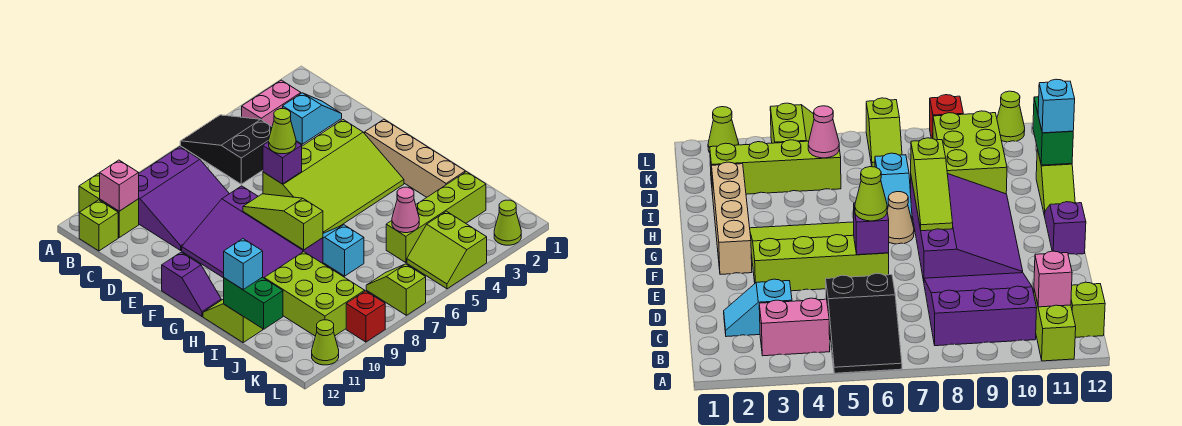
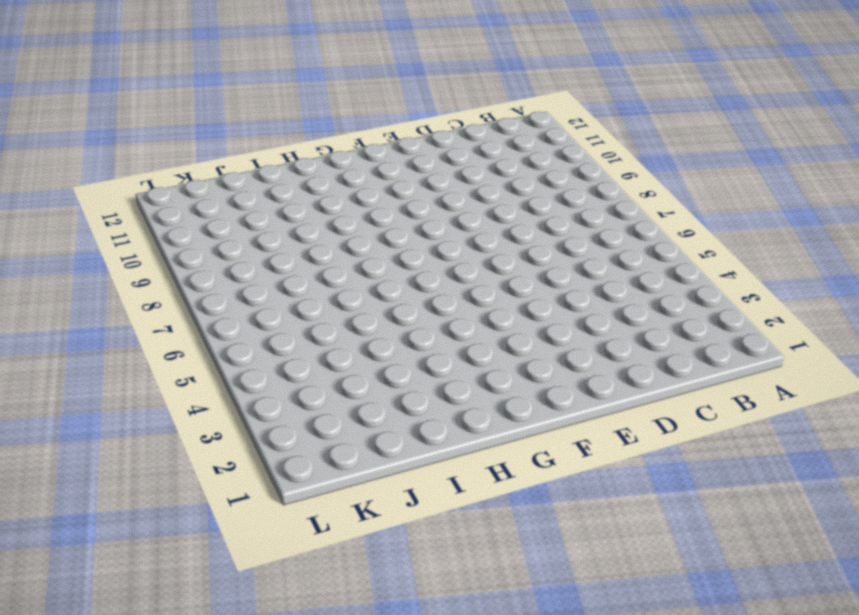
none -> black slope A5:C6 level 1 top C
none -> lime brick A11:B11 level 1
none -> pink brick B3:B4 level 1

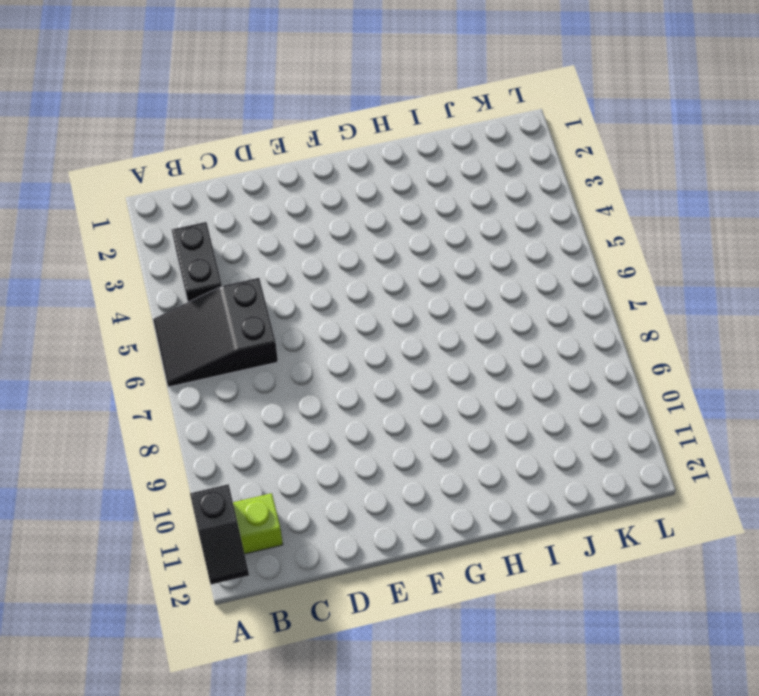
black slope A11:A12 level 2 top 11 -> none
black brick B3:B4 level 1 -> pink brick B3:B4 level 1
none -> purple slope B8:D10 level 1 top B
none -> lime brick B12 level 1
none -> cyan slope C2:C3 level 1 top 3

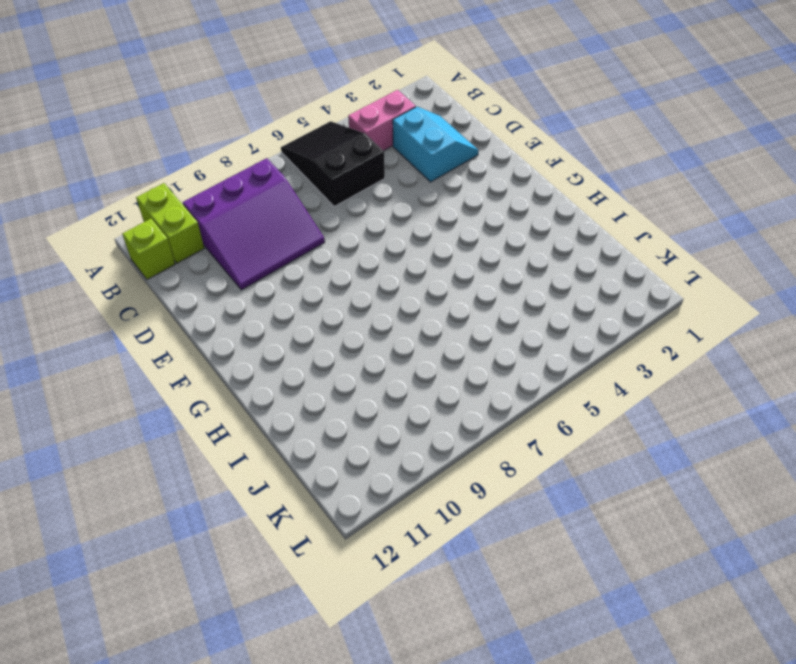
cyan slope C2:D3 level 1 top 3 -> cyan slope C2:C3 level 1 top 3
none -> lime slope E3:G6 level 1 top E
none -> purple slope E8:H10 level 1 top 8
none -> tan brick F2:I2 level 1

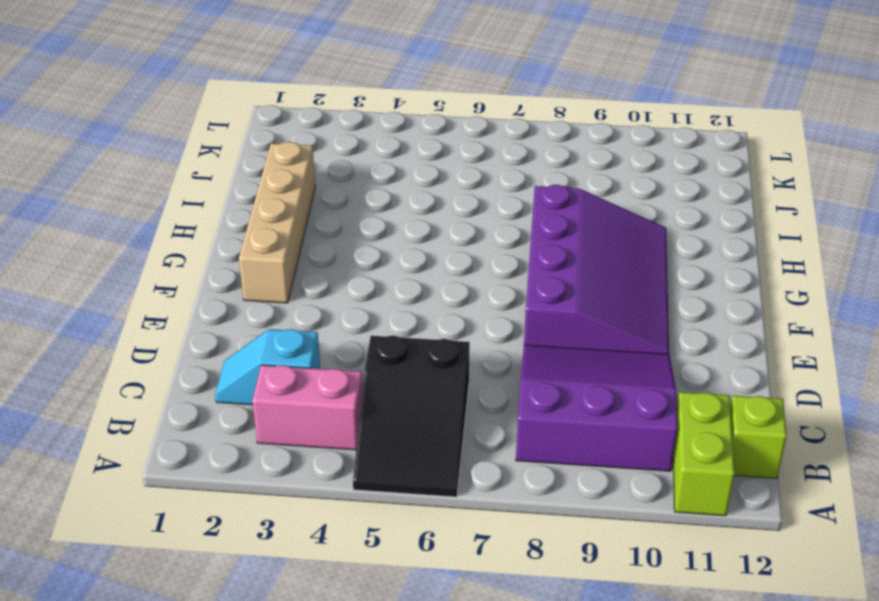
none -> lime slope E3:G6 level 1 top E
none -> purple slope F12:G12 level 1 top F
none -> tan cone G7 level 1

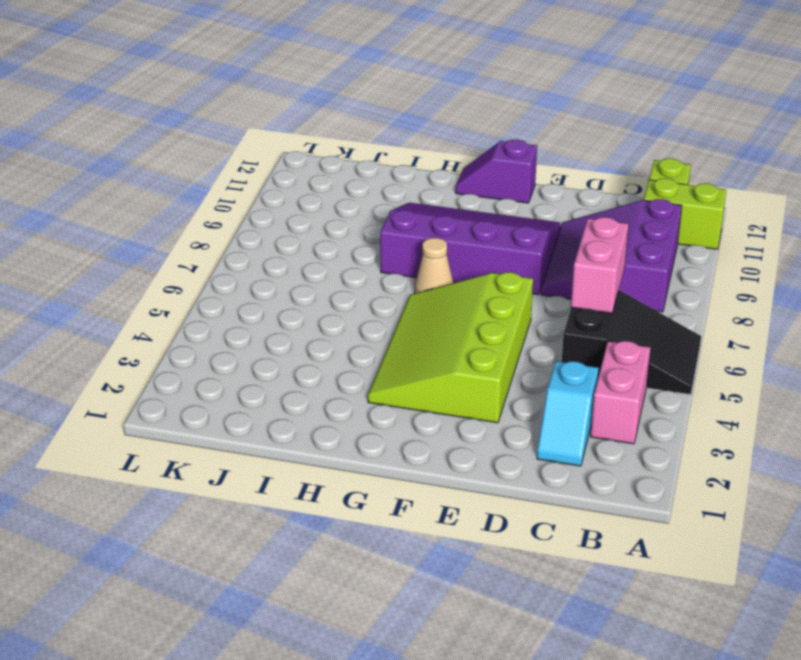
pink brick C6:C7 level 2 -> none
none -> tan brick F2:I2 level 1
none -> cyan slope H7:I7 level 1 top I
none -> lime slope H12:I12 level 1 top I

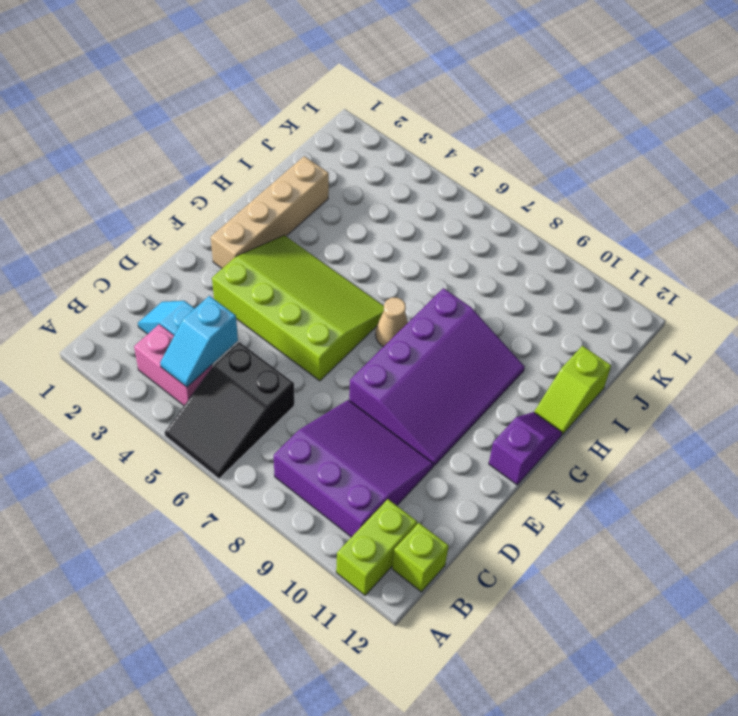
cyan slope B4:C4 level 2 top C -> cyan slope H7:I7 level 1 top I
none -> lime brick I9:K10 level 1
none -> lime brick J2:J5 level 1
none -> lime slope K4:L5 level 1 top 4

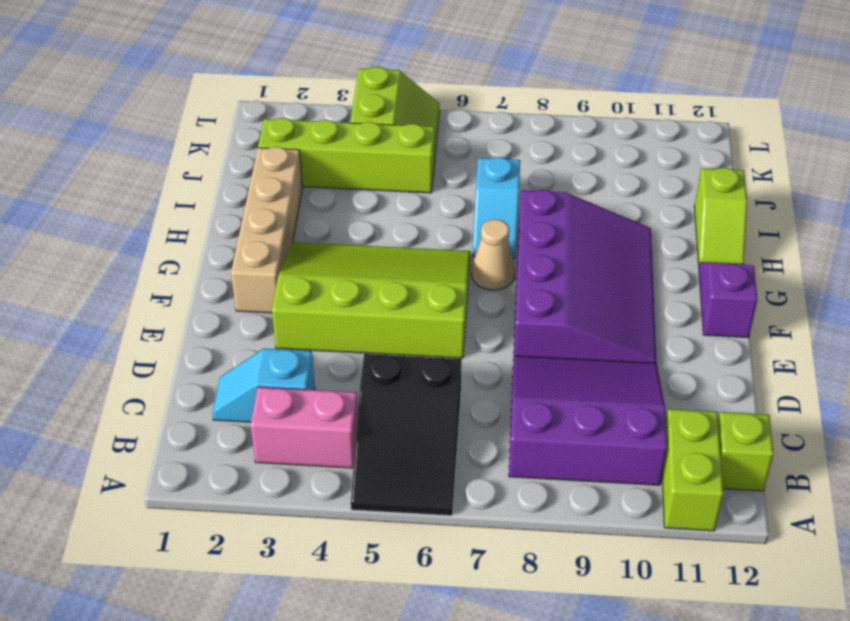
none -> lime brick I9:K10 level 1
none -> lime slope K7:L7 level 1 top L
none -> lime cone L2 level 1

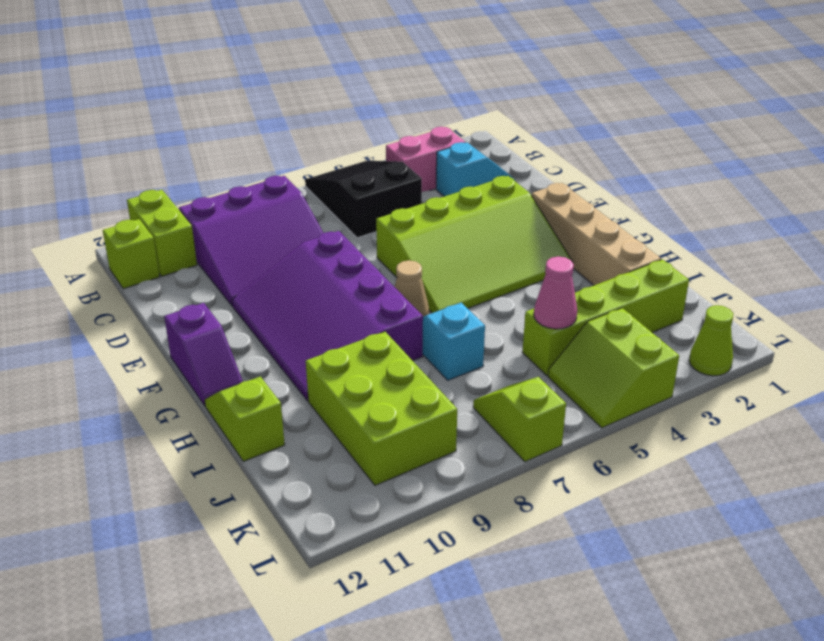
none -> red brick L9 level 1
none -> lime cone L11 level 1
none -> pink brick B11 level 2

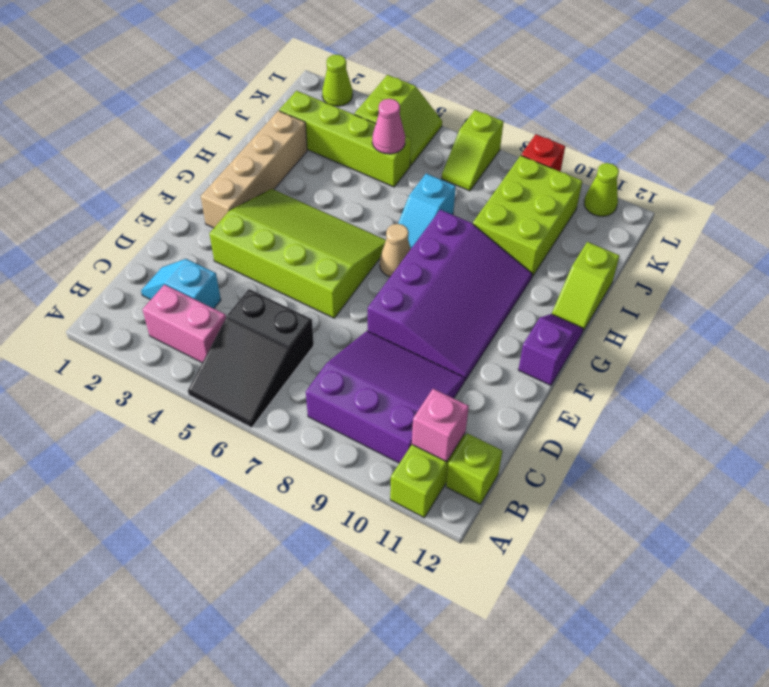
none -> purple brick E6 level 2
none -> lime slope F8:H8 level 2 top H
none -> green brick I12:J12 level 2

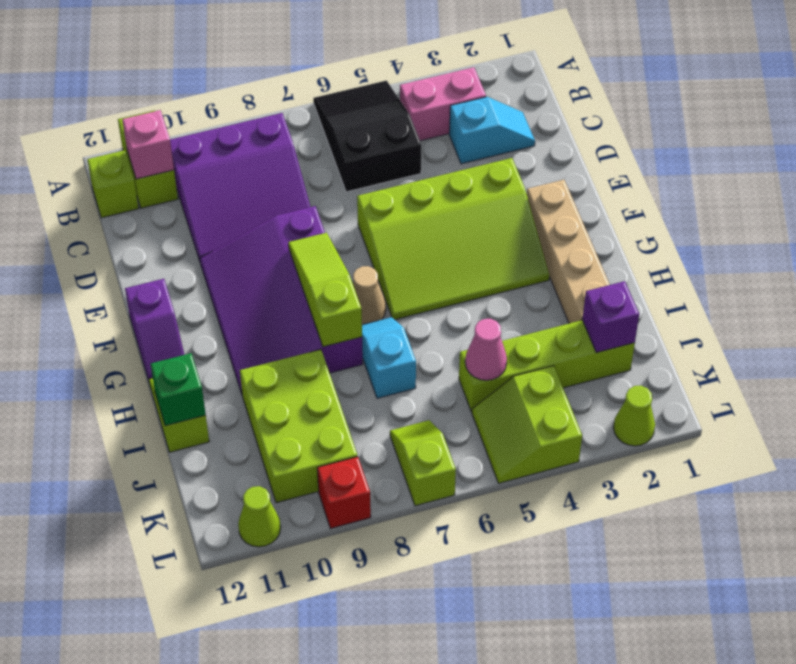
green brick I12 level 2 -> green brick I12:J12 level 2
purple brick J2 level 2 -> purple brick E6 level 2
none -> lime cone E6 level 3
none -> cyan brick I12 level 3

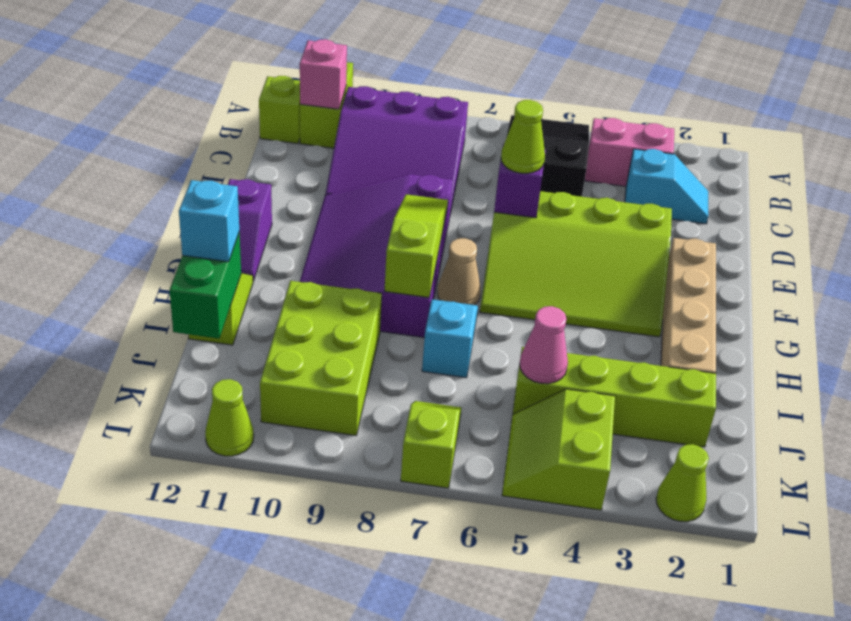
none -> red brick L9 level 1

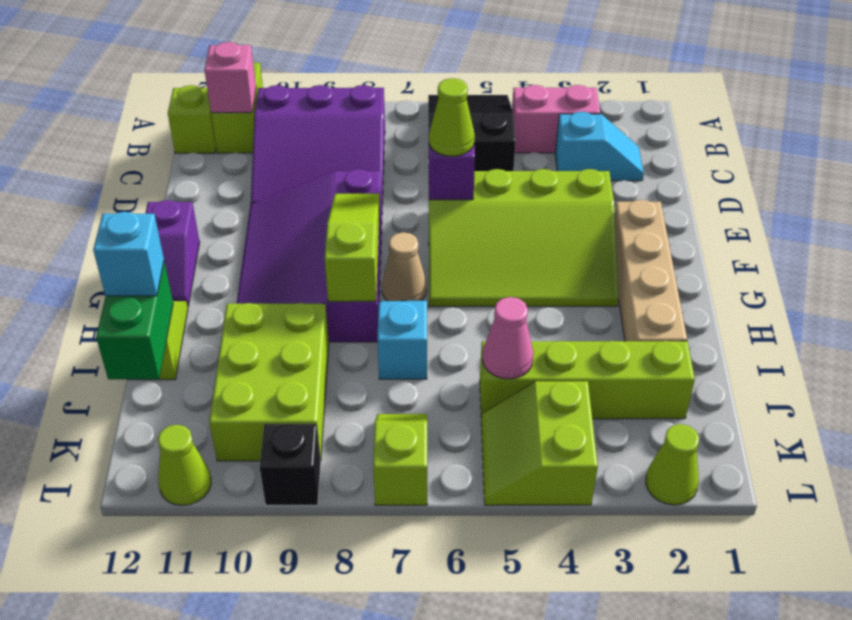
black brick L9 level 1 -> red brick L9 level 1

